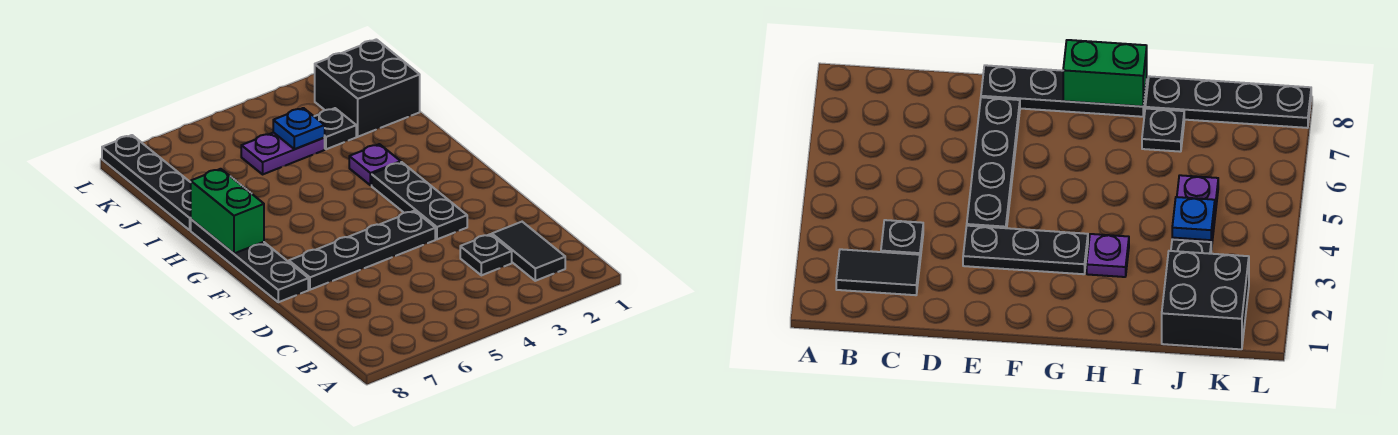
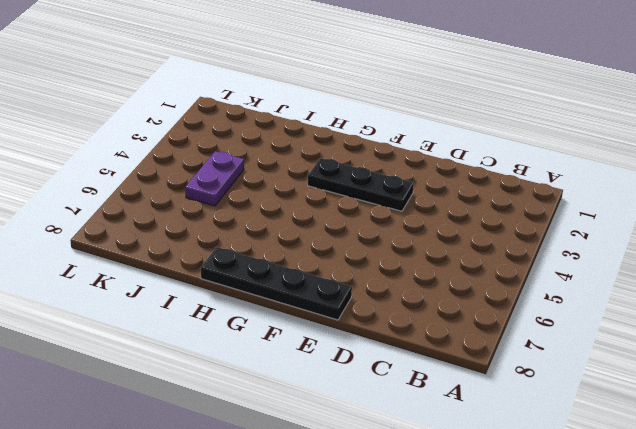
none -> black tile B2:C2 level 1
none -> black plate C3 level 1
none -> black plate E4:E7 level 1

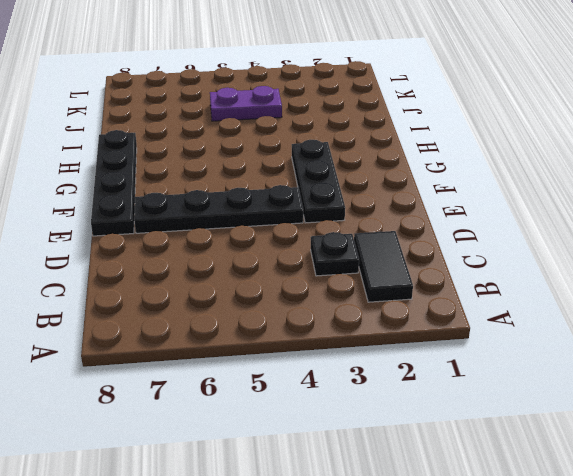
none -> purple plate H3 level 1
none -> black plate I7 level 1
none -> black plate I8:L8 level 1

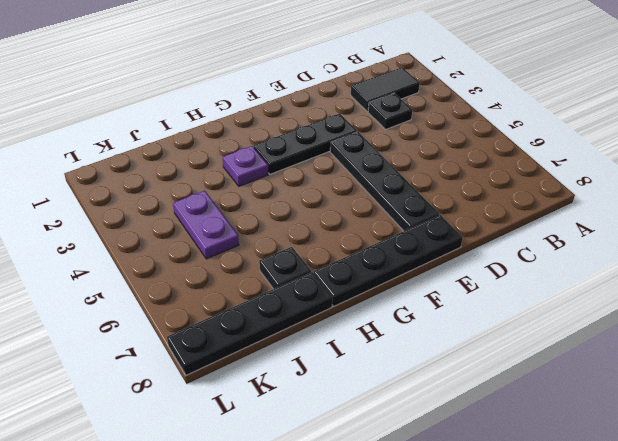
none -> black brick J1:K2 level 1
none -> black plate J3 level 1
none -> green brick G8:H8 level 2

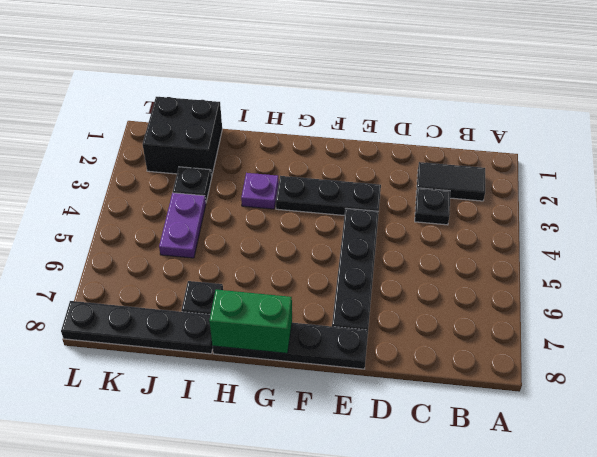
none -> blue plate J4 level 2

